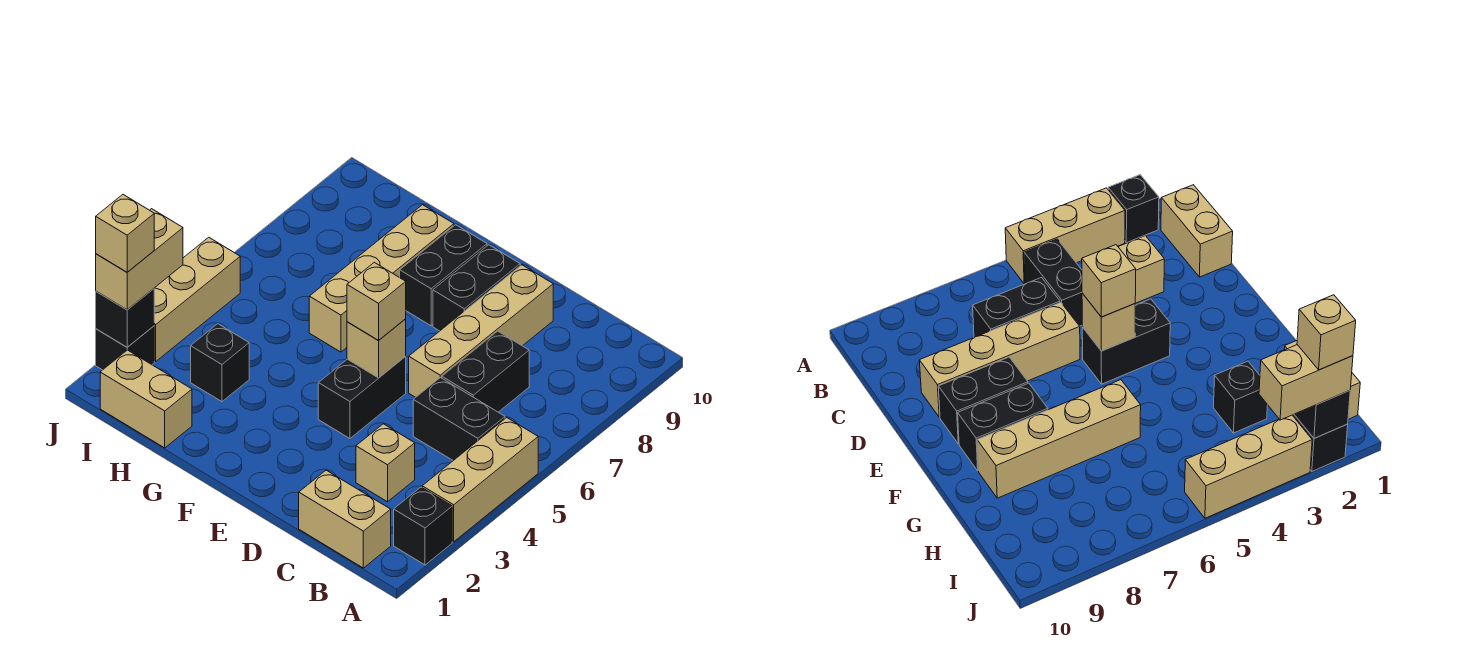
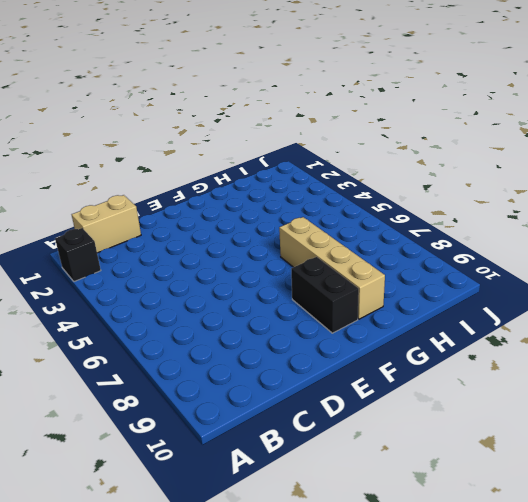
none -> tan brick A3:A5 level 1
none -> black brick B5:C5 level 1
none -> tan brick C3 level 1

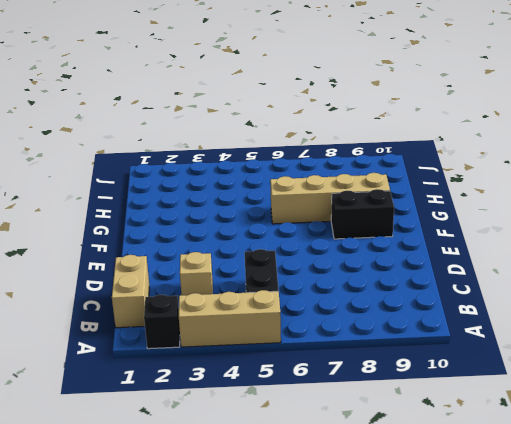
none -> black brick C6:C7 level 1
none -> tan brick D6:D9 level 1
none -> black brick E4:E5 level 1

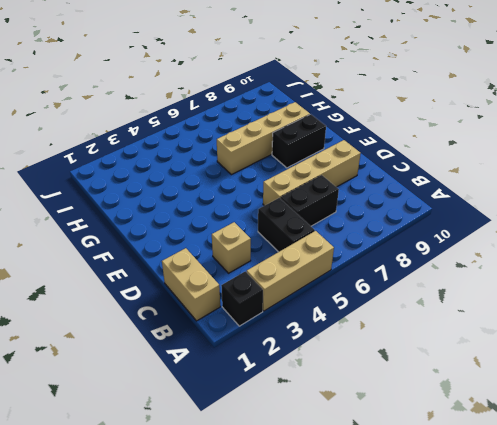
none -> black brick E4:E5 level 1
none -> black brick E8:E9 level 1
none -> tan brick H1:I1 level 1

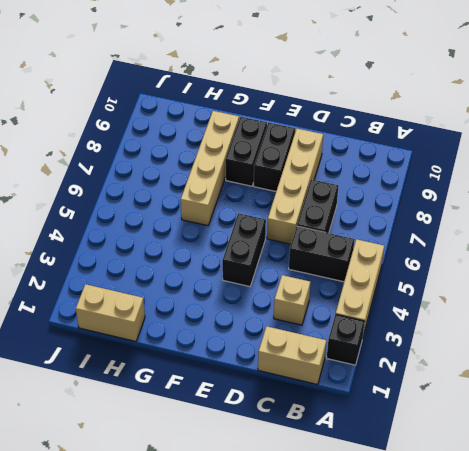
none -> black brick H3 level 1
none -> black brick J2 level 1
none -> tan brick J3:J5 level 1

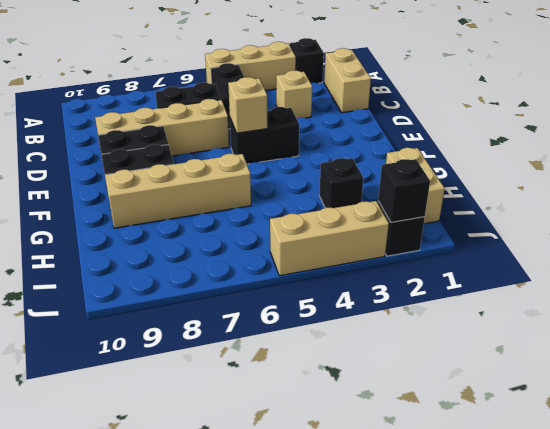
none -> tan brick E5 level 3
none -> tan brick J2:J3 level 3
none -> tan brick J2 level 4

